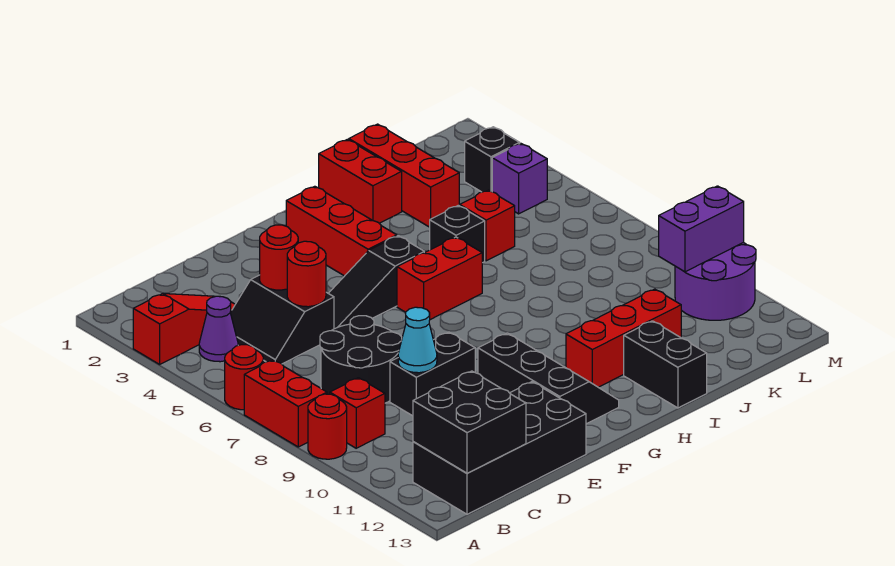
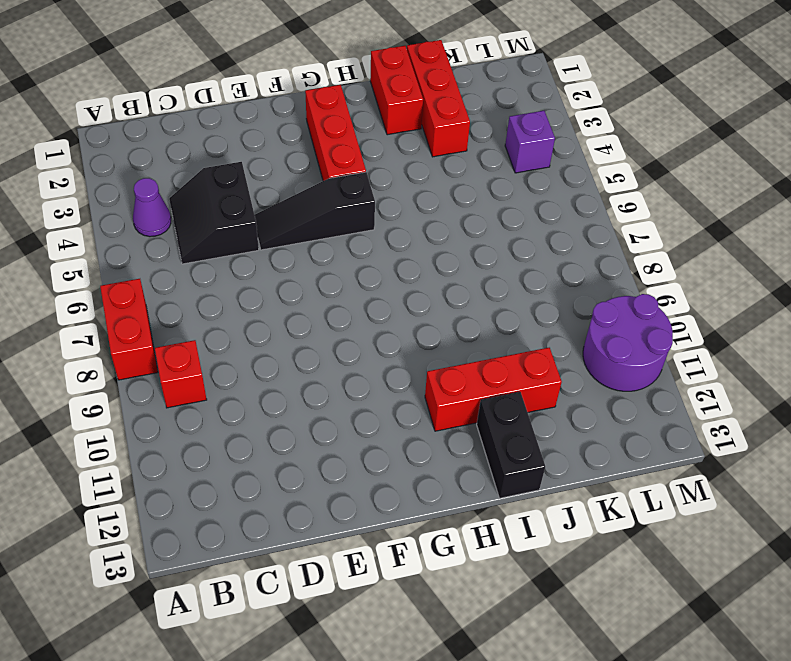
none -> red slope A3:C3 level 1 top A
none -> red round brick A6 level 1
none -> red round brick A9 level 1

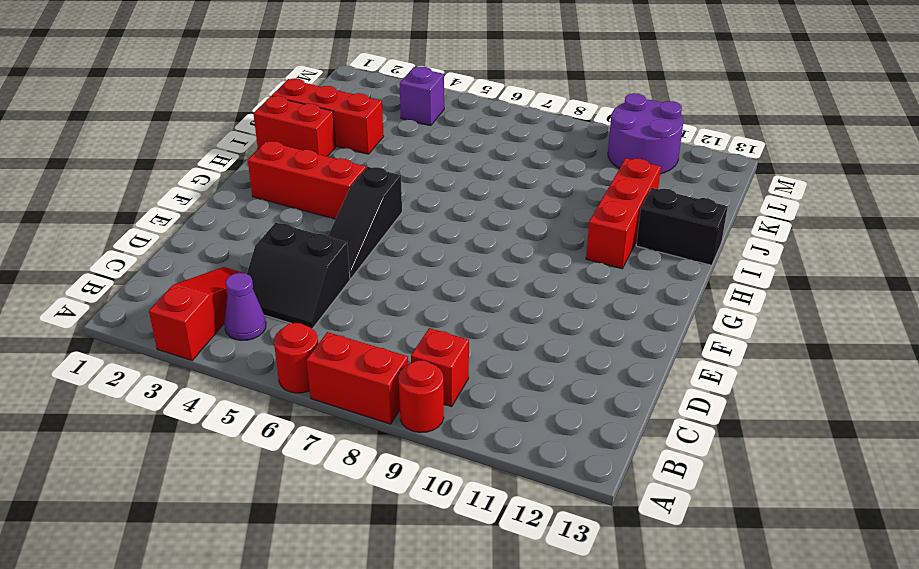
none -> black brick B12:E13 level 1
none -> black round brick C7:D8 level 1
none -> black brick D9:E9 level 1

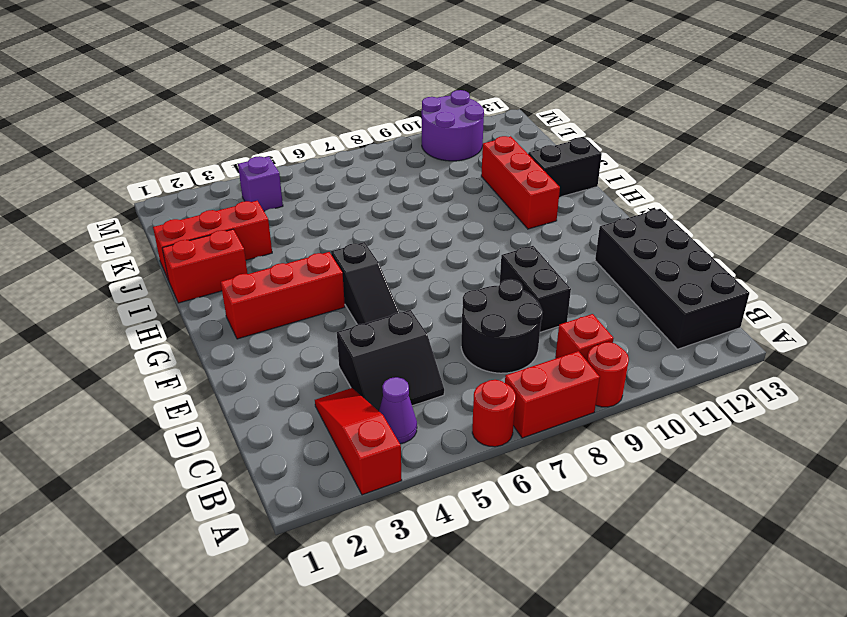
none -> black slope F10:G12 level 1 top F
none -> red brick G6:H6 level 1
none -> black brick I5 level 1

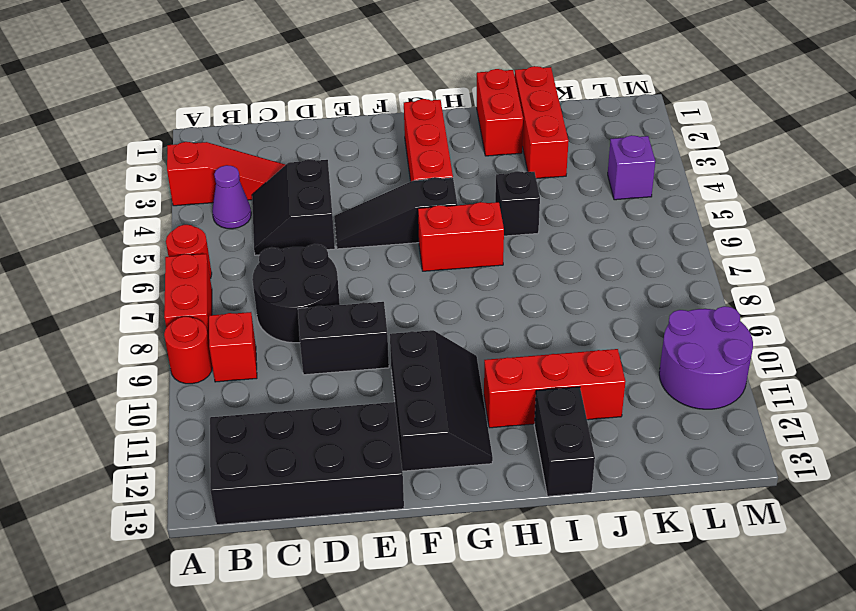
none -> red brick J5 level 1
none -> black brick L3 level 1
none -> black brick B12:C13 level 2

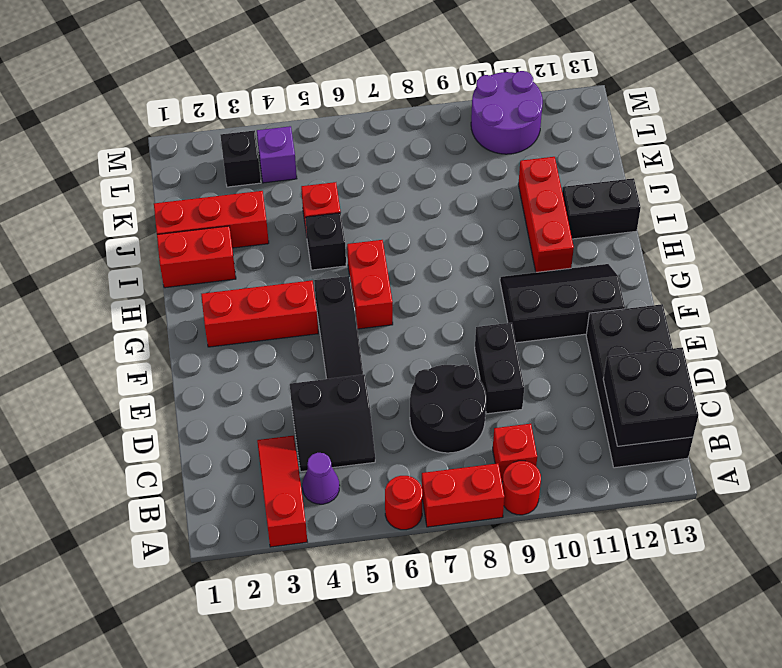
none -> red round brick D4 level 2
none -> red round brick D5 level 2
none -> cyan cone D9 level 2

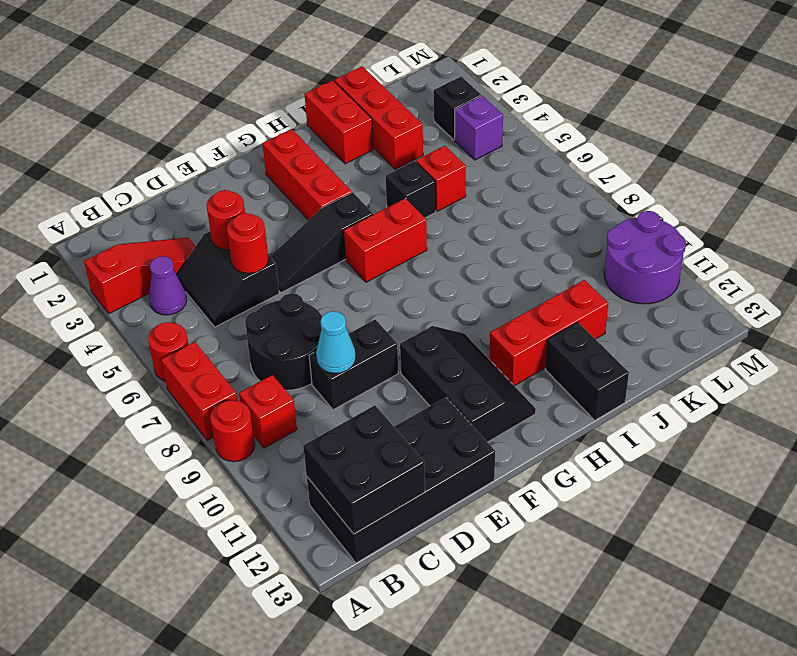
none -> purple brick L10:M10 level 2

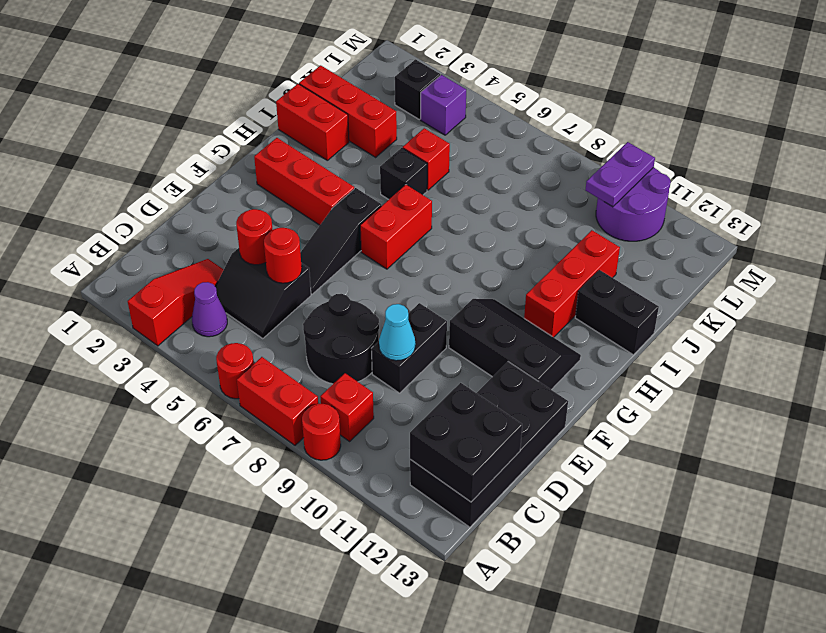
purple plate L10:M10 level 2 -> purple brick L10:M10 level 2

